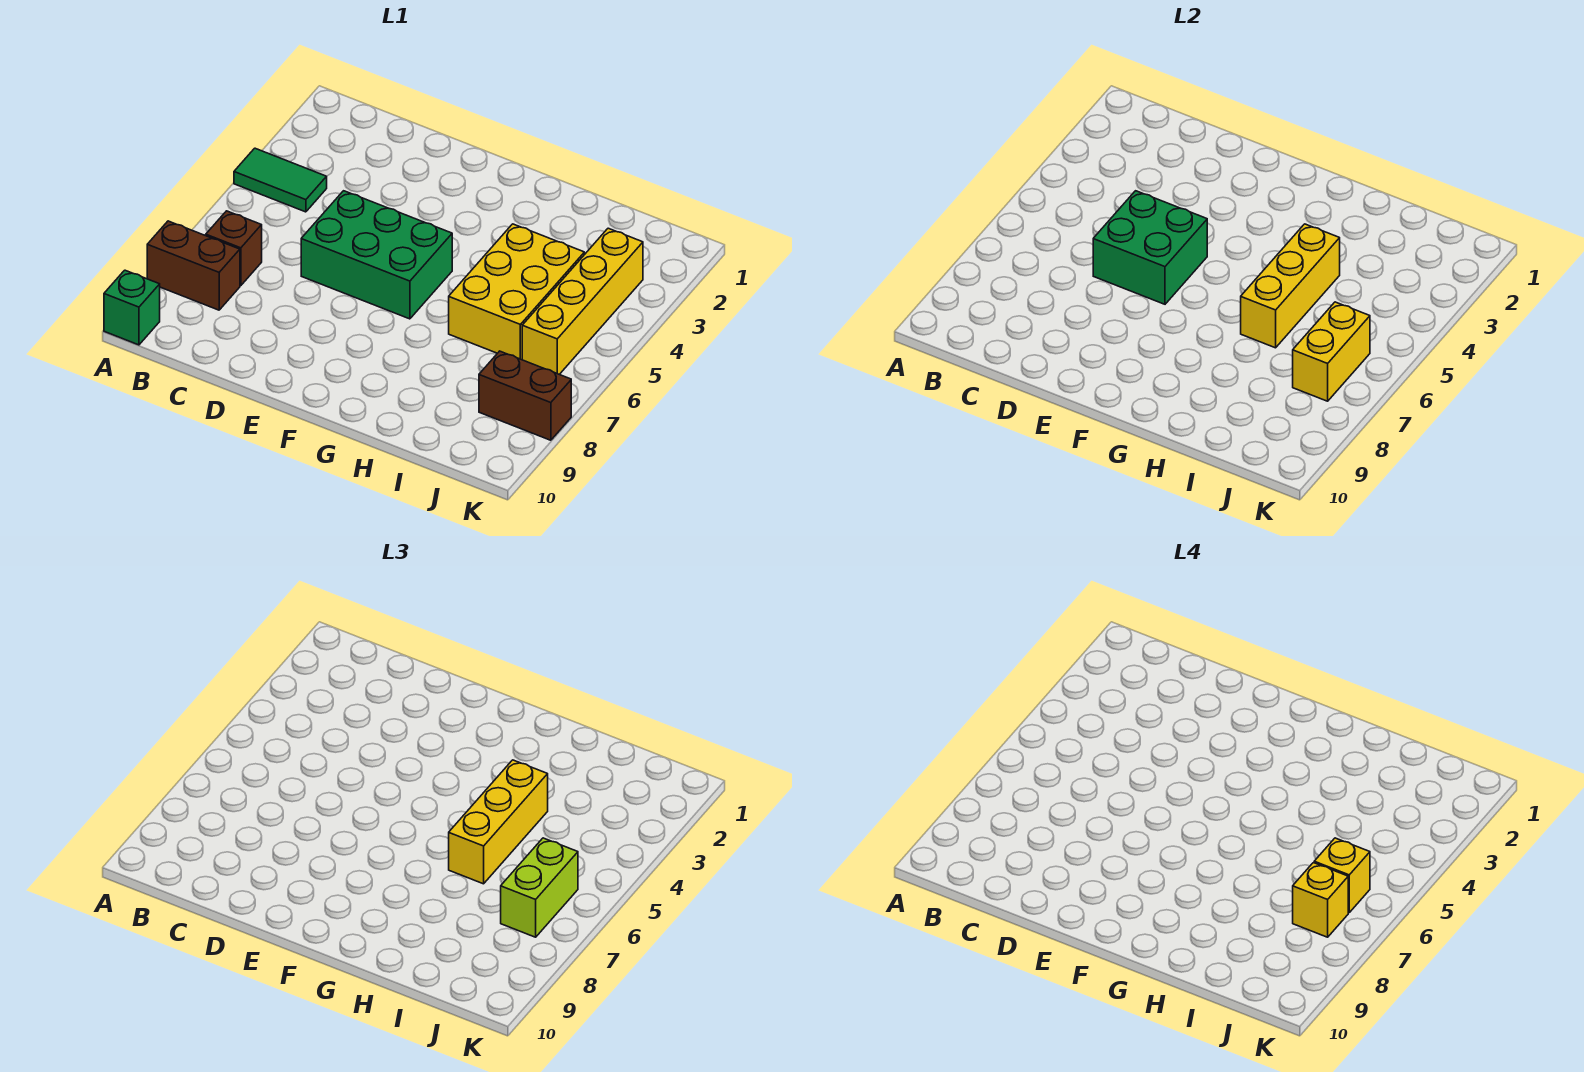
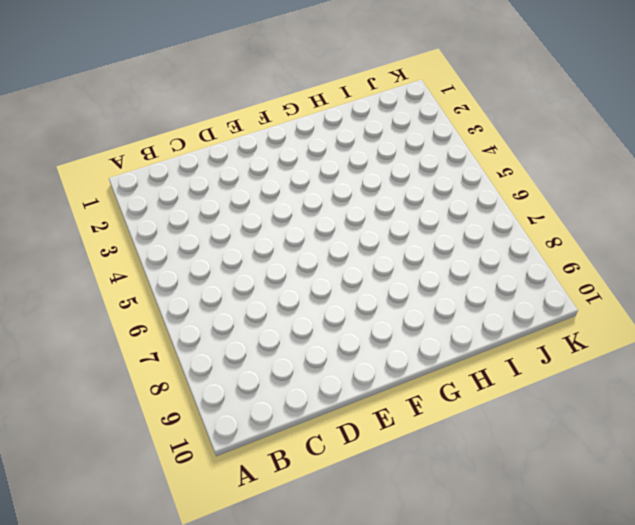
none -> green tile A4:B4 level 1
none -> brown brick A8:B8 level 1
none -> green brick A10 level 1

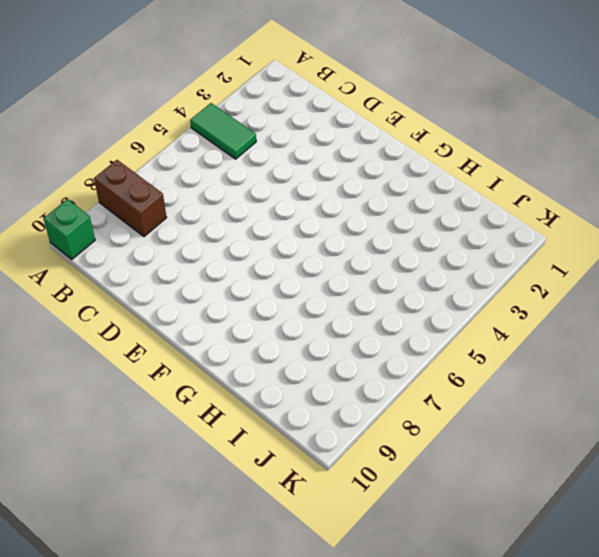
none -> brown brick B7 level 1
none -> green brick D5:F6 level 1
none -> yellow brick H4:I6 level 1

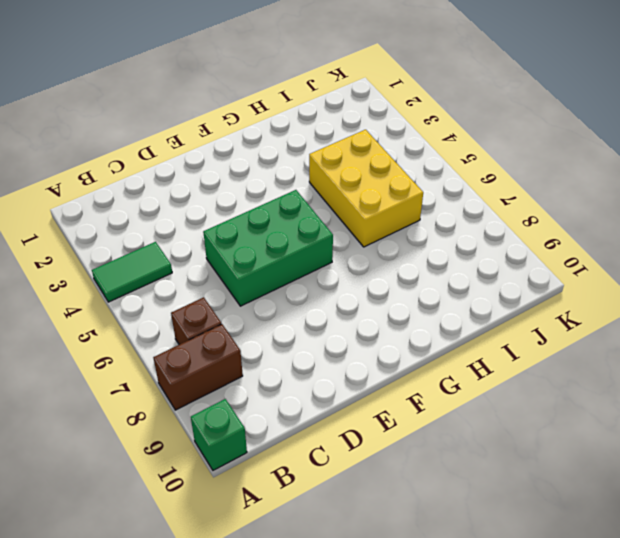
none -> yellow brick J3:J6 level 1
none -> brown brick J8:K8 level 1
none -> green brick D5:E6 level 2

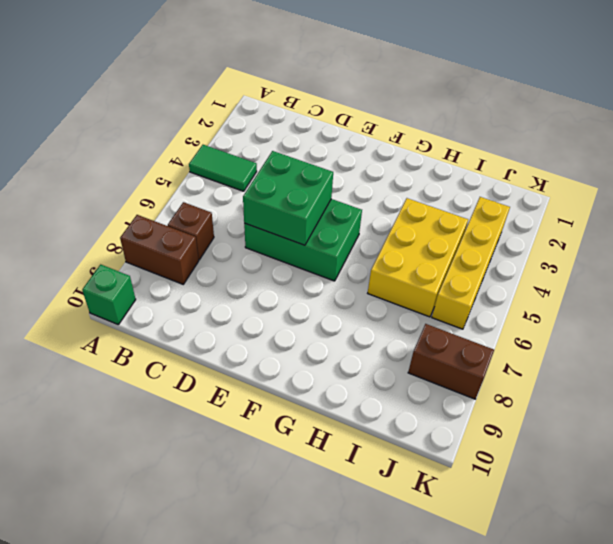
none -> yellow brick H4:H6 level 2
none -> yellow brick J6:J7 level 2
none -> yellow brick H4:H6 level 3

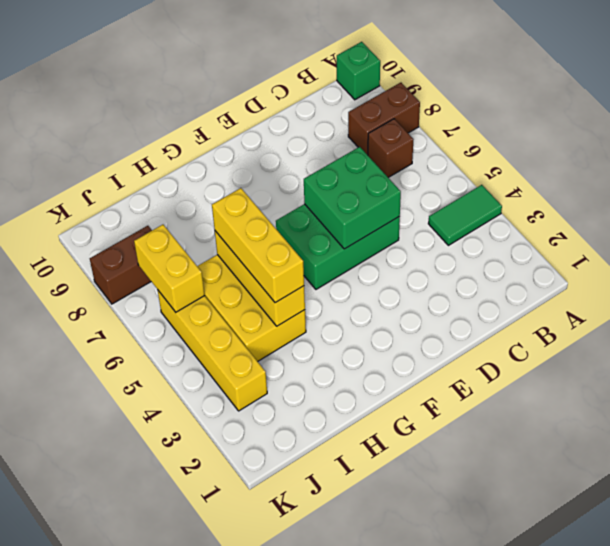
none -> lime brick J6:J7 level 3
none -> yellow brick J6 level 4
none -> yellow brick J7 level 4

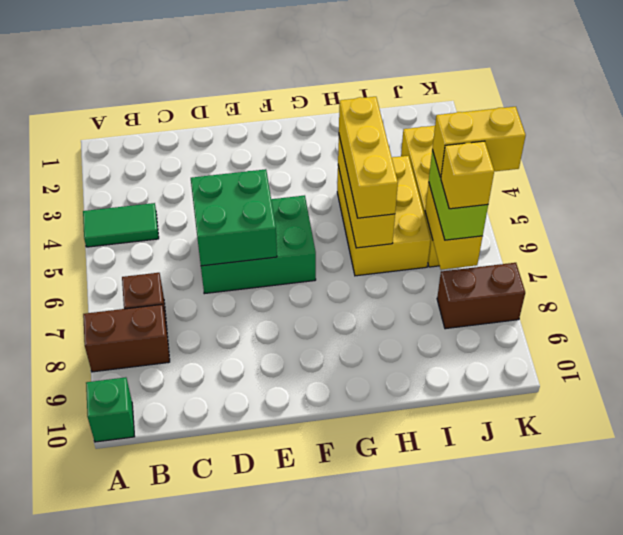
yellow brick J6:K6 level 4 -> yellow brick J6 level 4

